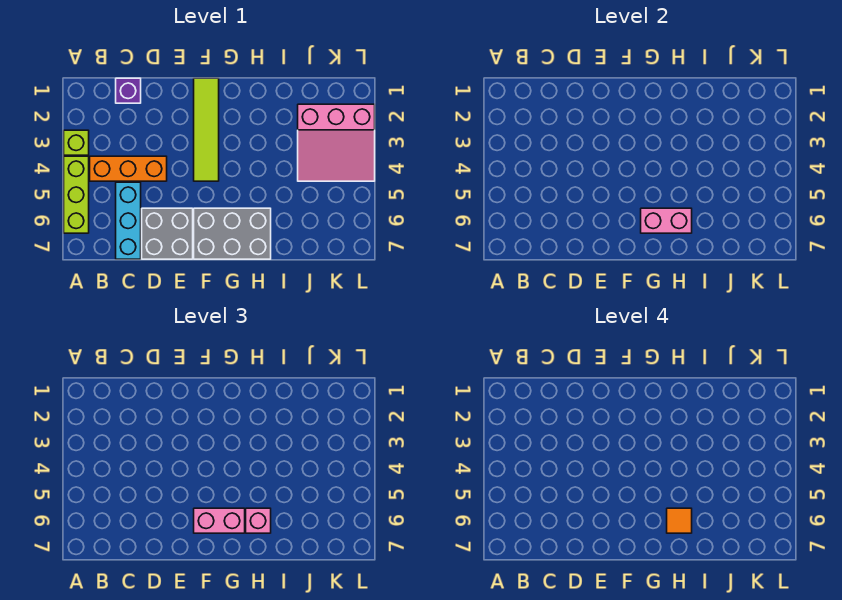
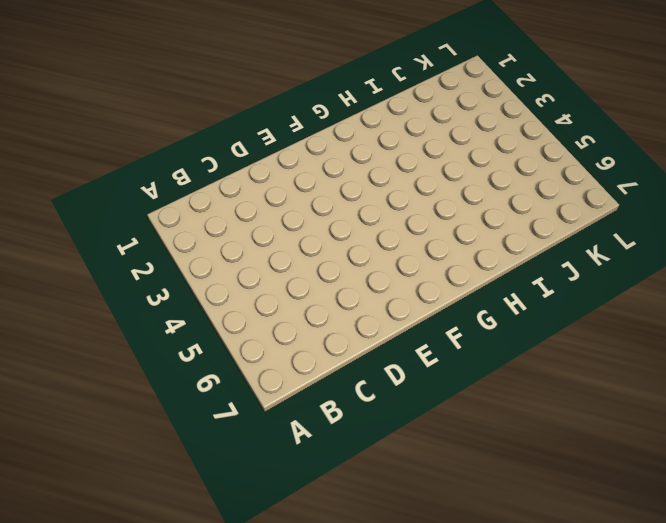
none -> lime brick A3 level 1
none -> lime brick A4:A6 level 1
none -> orange brick B4:D4 level 1

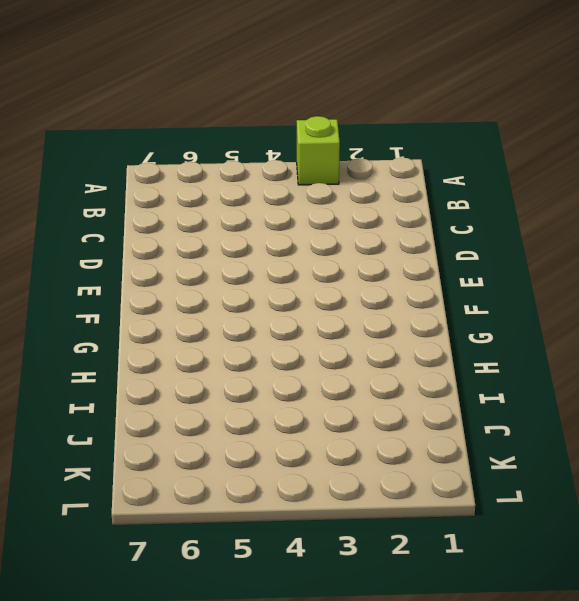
none -> lime brick A4:A6 level 1
none -> orange brick B4:D4 level 1
none -> purple brick C1 level 1

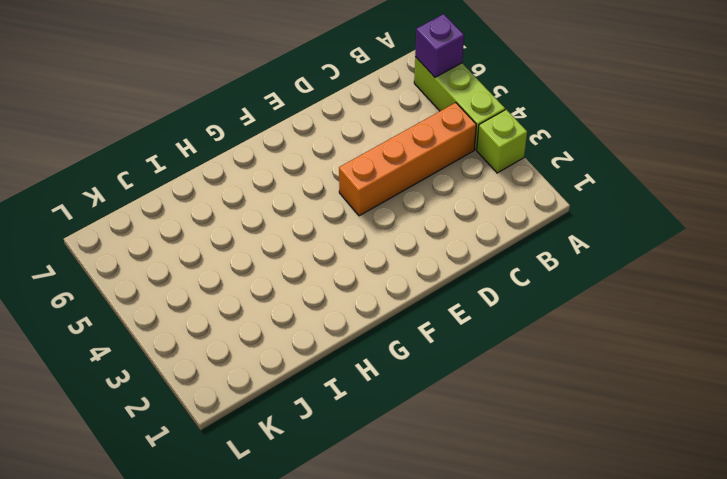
purple brick A6 level 2 -> purple brick C1 level 1
orange brick B4:E4 level 1 -> orange brick B4:D4 level 1
none -> cyan brick C5:C7 level 1
none -> grey brick D6:E7 level 1
none -> lime tile F1:F4 level 1

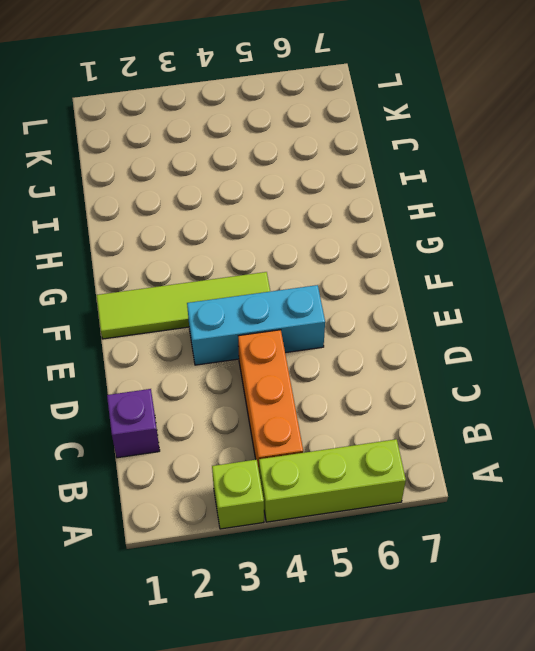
cyan brick E3:E5 level 1 -> cyan brick C5:C7 level 1
none -> grey brick D6:E7 level 1
none -> grey brick F6:H7 level 1
none -> pink slope J2:L4 level 1 top 2

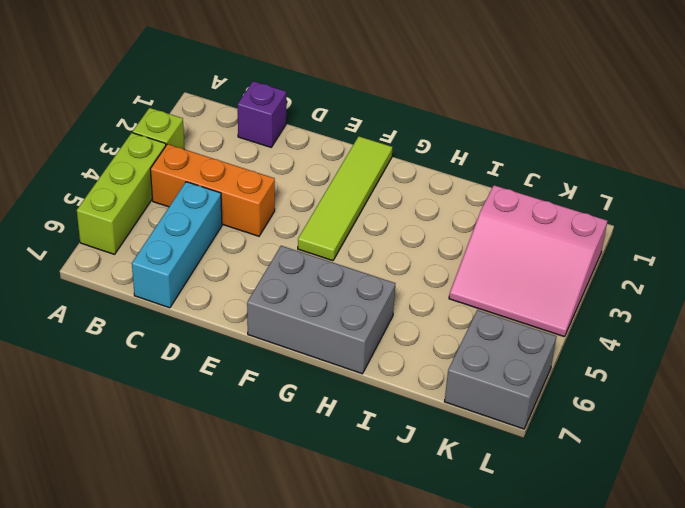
grey brick K6:L7 level 1 -> grey brick D6:E7 level 1
none -> pink brick G6:H6 level 2
none -> pink brick F6:G6 level 3
none -> pink brick H6 level 3

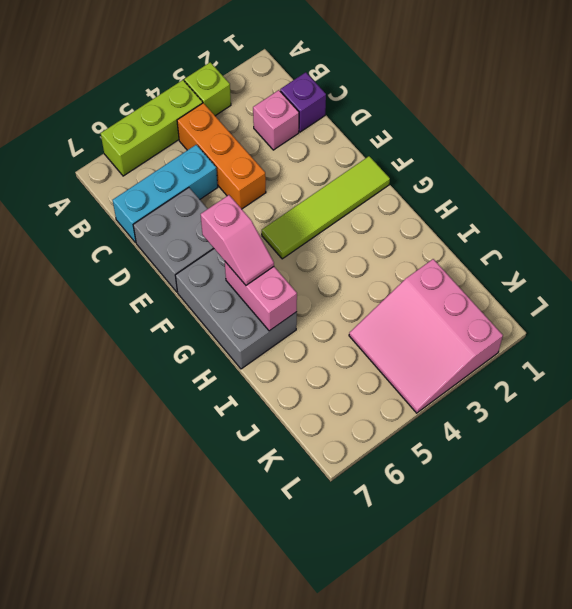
pink brick C2 level 1 -> pink brick H6 level 3
pink slope F6:G6 level 3 top F -> pink brick F6:G6 level 3
none -> orange tile H6 level 4

